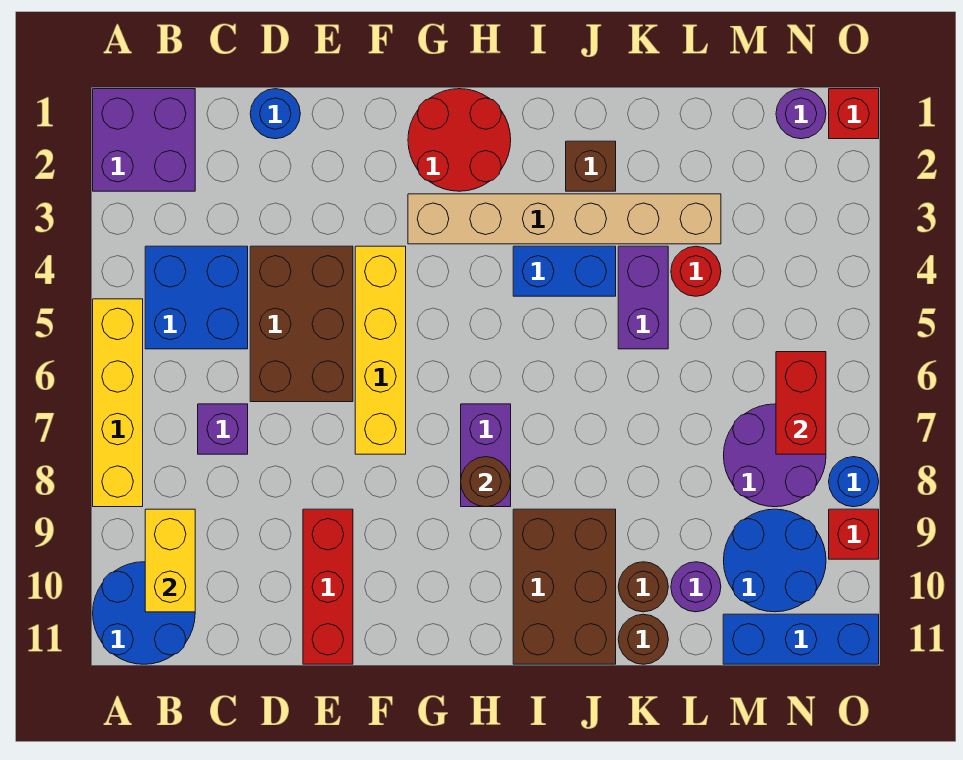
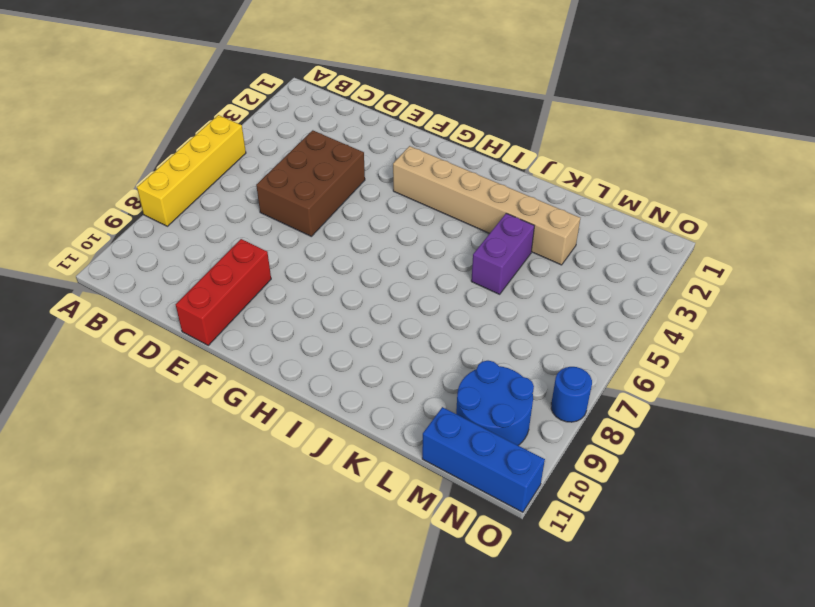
none -> purple brick A1:B2 level 1
none -> blue round brick A10:B11 level 1
none -> blue brick B4:C5 level 1
none -> purple brick C7 level 1

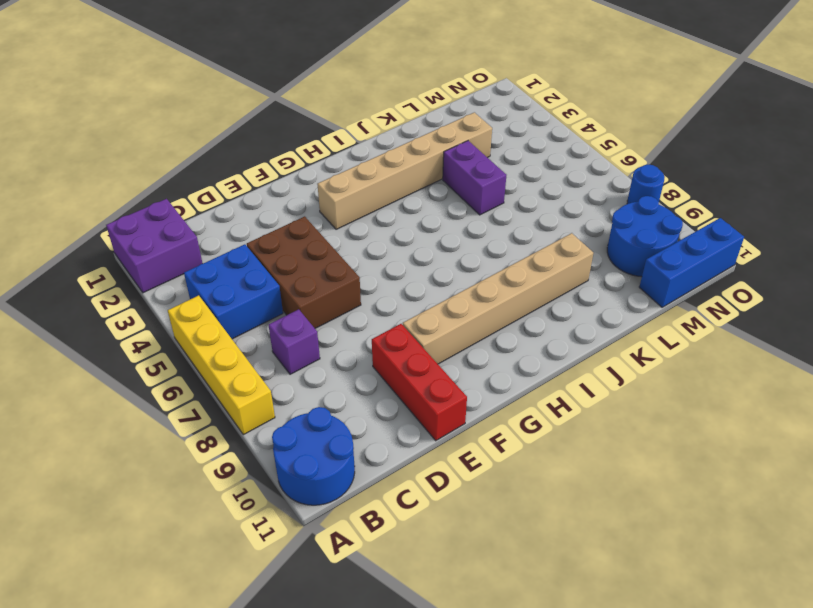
tan brick F9:K9 level 1 -> brown brick I9:J11 level 1
none -> blue round brick D1 level 1
none -> yellow brick F4:F7 level 1
none -> red round brick G1:H2 level 1
none -> purple brick H7:H8 level 1

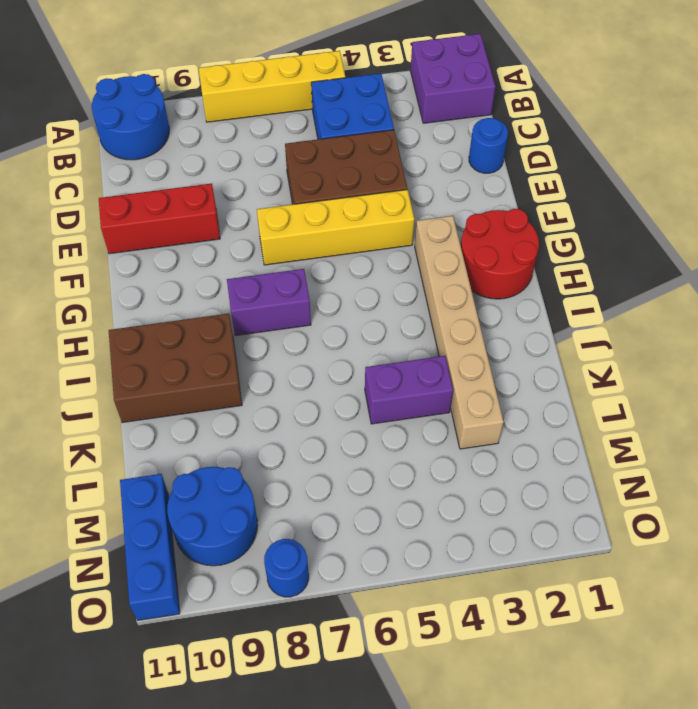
none -> purple brick C7 level 1
none -> blue brick I4:J4 level 1
none -> brown brick J2 level 1
none -> brown round brick K10 level 1

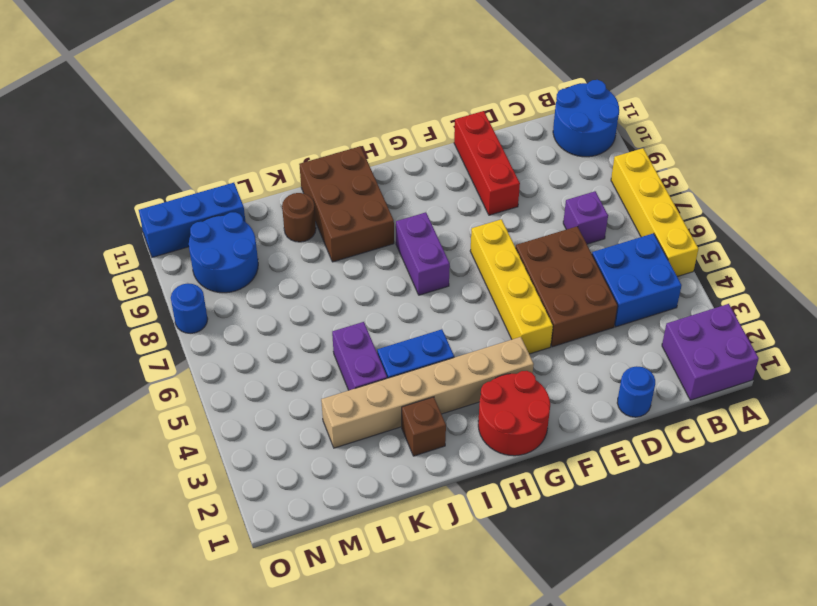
none -> brown round brick K11 level 1
none -> red round brick L4 level 1
none -> purple round brick L10 level 1
none -> purple round brick M7:N8 level 1

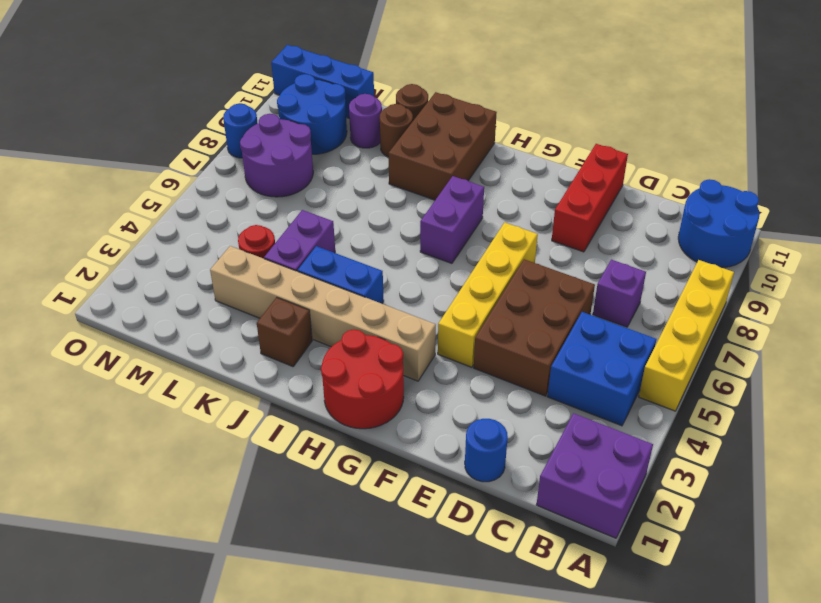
none -> purple round brick N1 level 1
none -> red brick O1 level 1
none -> red brick O9 level 1
none -> yellow brick B9:B10 level 2

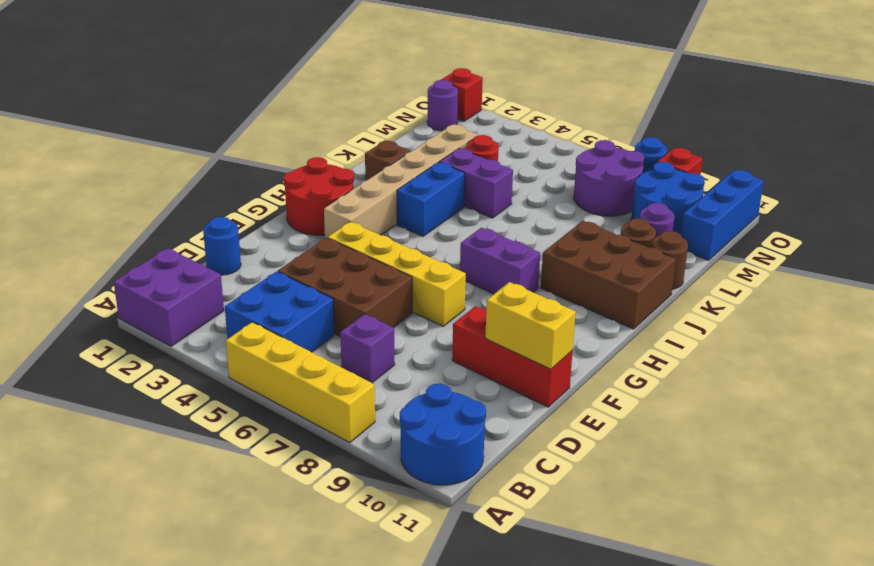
yellow brick E10:E11 level 2 -> yellow brick B9:B10 level 2
none -> brown round brick H8 level 2
none -> red brick N6:N7 level 2

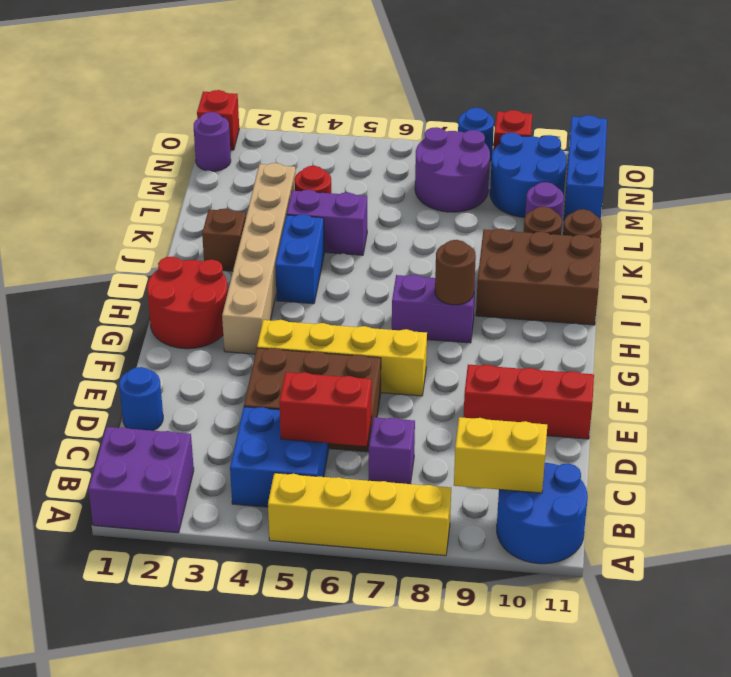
red brick C5:C6 level 2 -> red brick N6:N7 level 2

